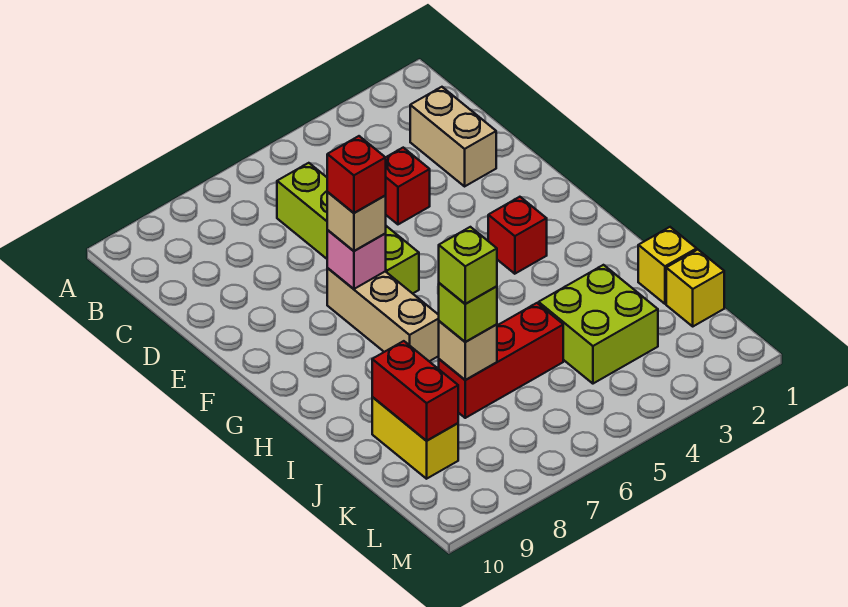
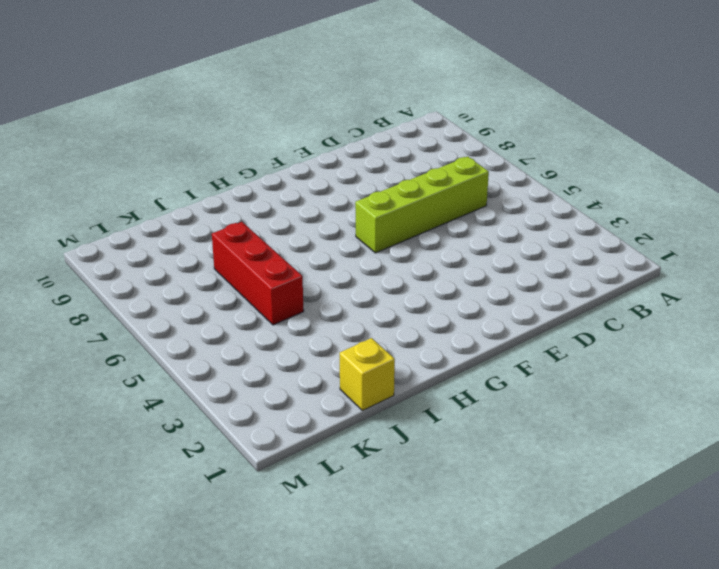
none -> tan brick C2:D2 level 1
none -> red brick D4 level 1
none -> tan brick F7:H7 level 1

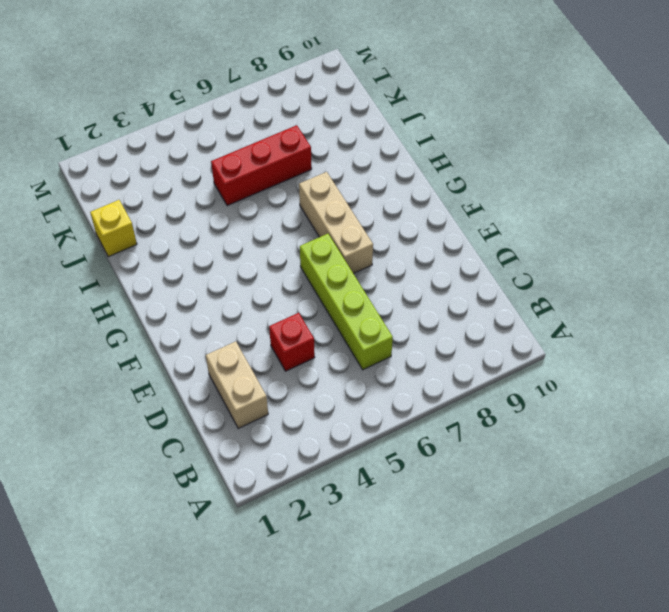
none -> red brick G3 level 1
none -> lime brick J3:K4 level 1
none -> yellow brick J9:K9 level 1

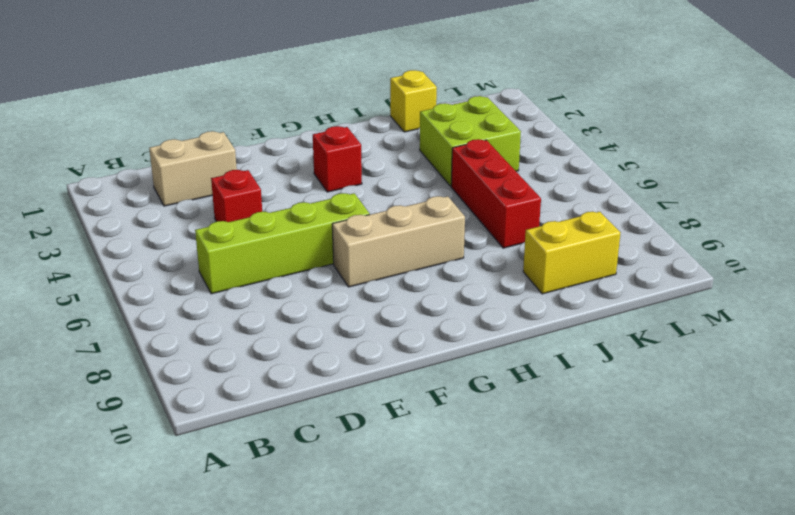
none -> yellow brick K1 level 1
none -> pink brick F7 level 2
none -> tan brick J7 level 2

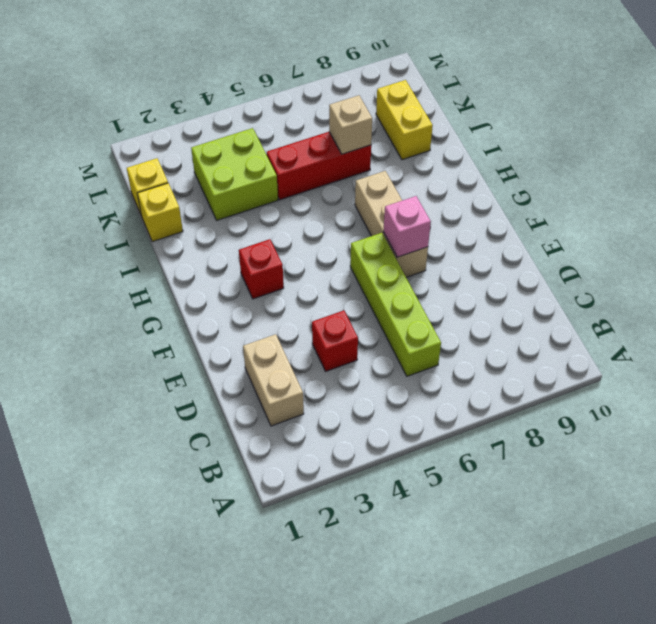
none -> red brick J9:K9 level 2
none -> tan brick F7 level 3
none -> lime brick J7 level 3

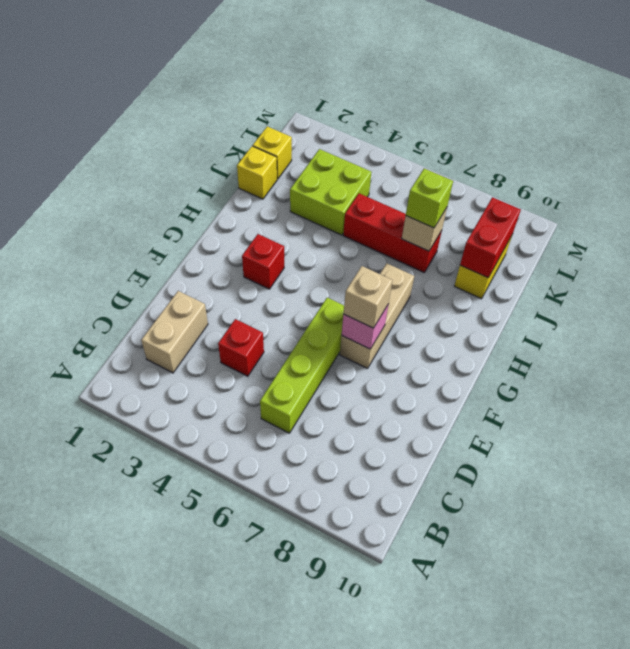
none -> red brick F7 level 4
none -> lime brick J7 level 4

